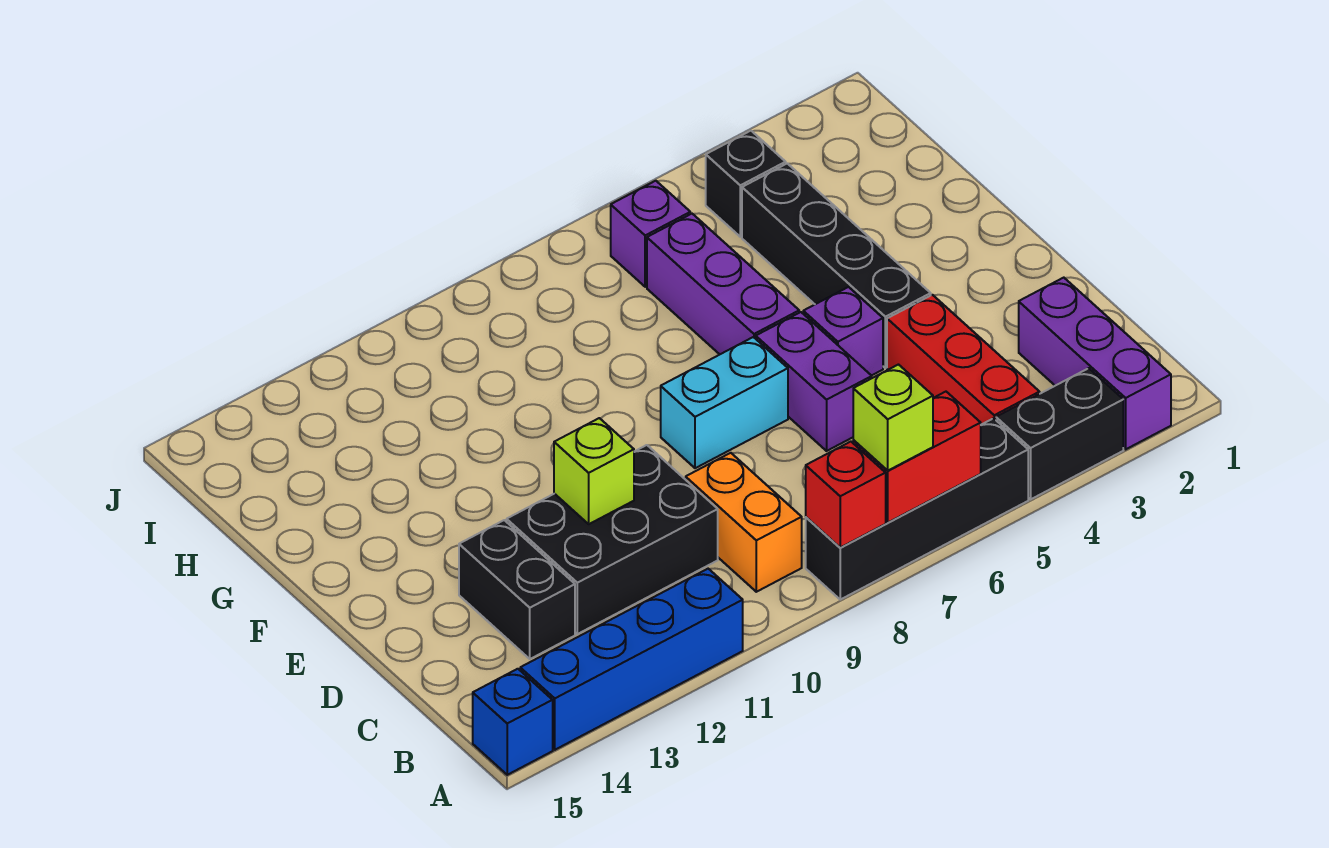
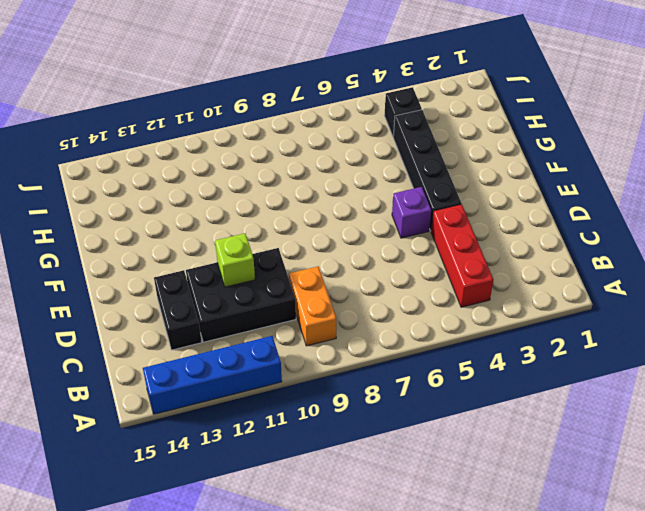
none -> purple brick A2:C2 level 1
none -> black brick A3:A4 level 1
none -> black brick A5:A8 level 1

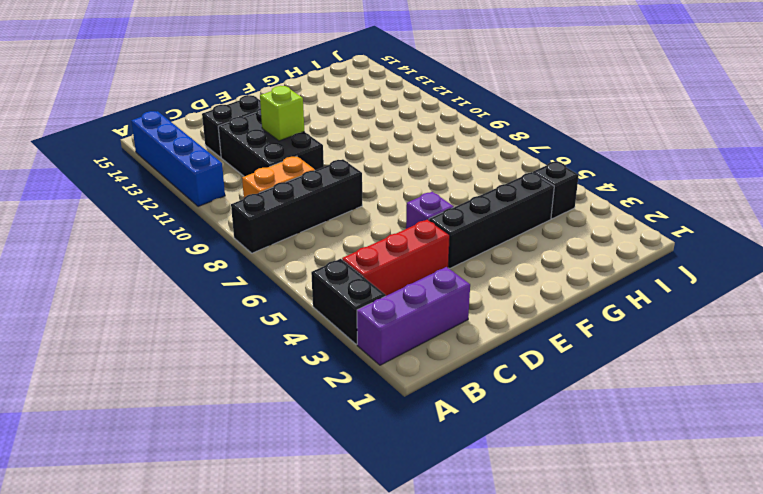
black brick A8:D8 level 1 -> black brick A5:A8 level 1
none -> blue brick A15 level 1
none -> purple brick D6:E6 level 1
none -> cyan brick E7:E8 level 1

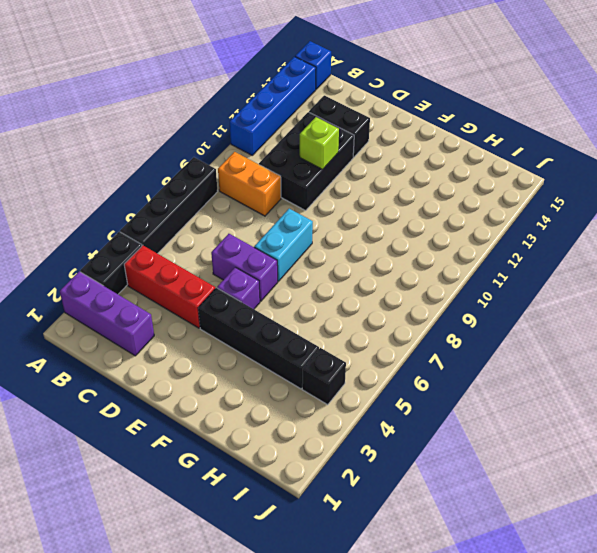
none -> purple brick F6:H6 level 1
none -> purple brick I6 level 1
none -> red brick A6:A7 level 2

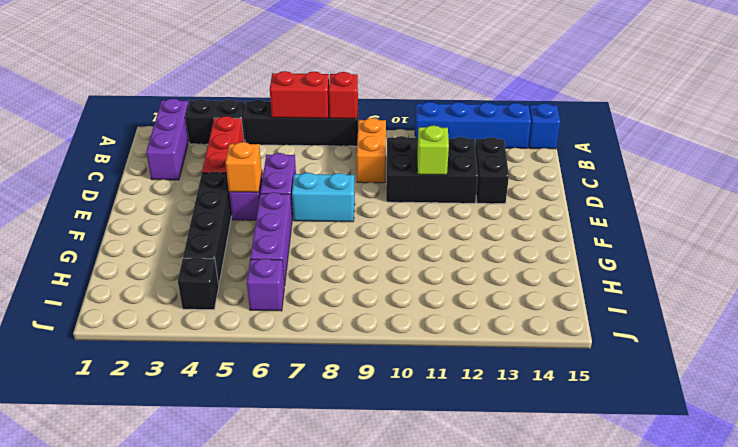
orange brick E5 level 2 -> none
none -> lime brick A7 level 3

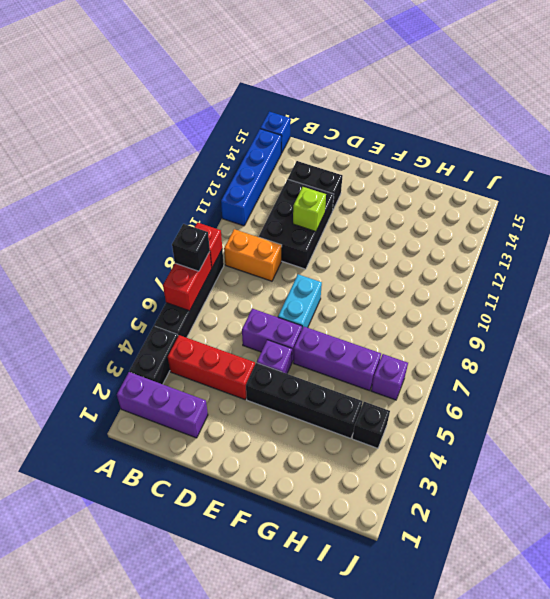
black brick A7 level 3 -> lime brick A7 level 3

